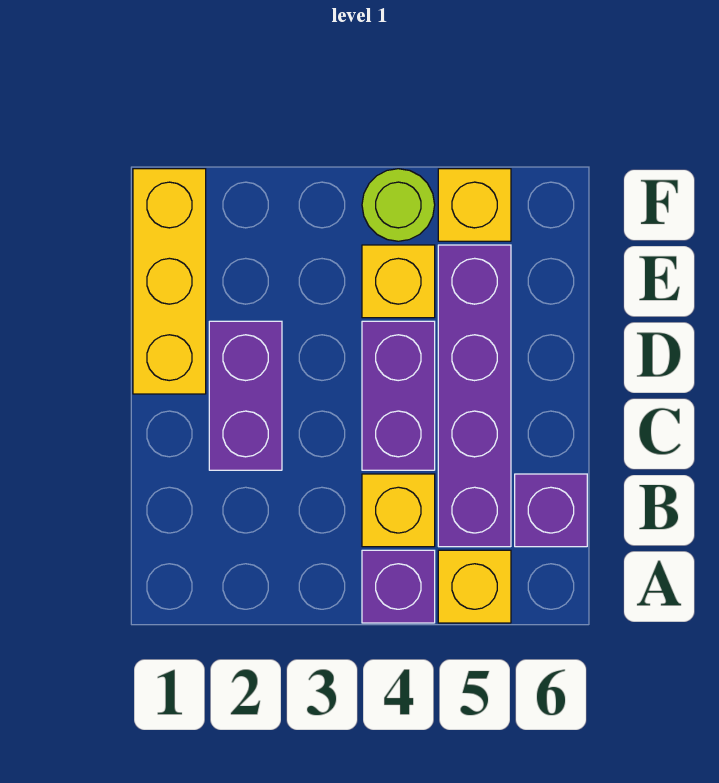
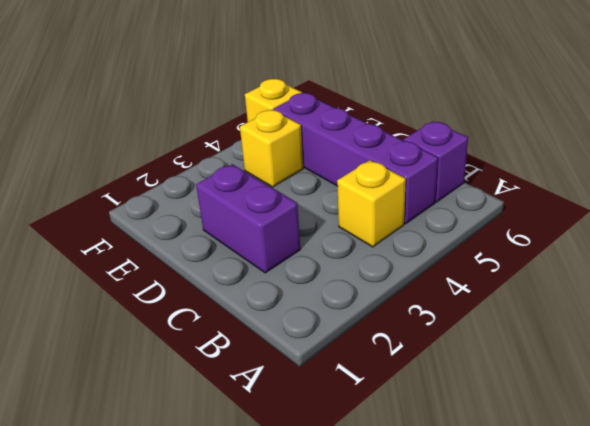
none -> purple brick A4 level 1
none -> yellow brick A5 level 1

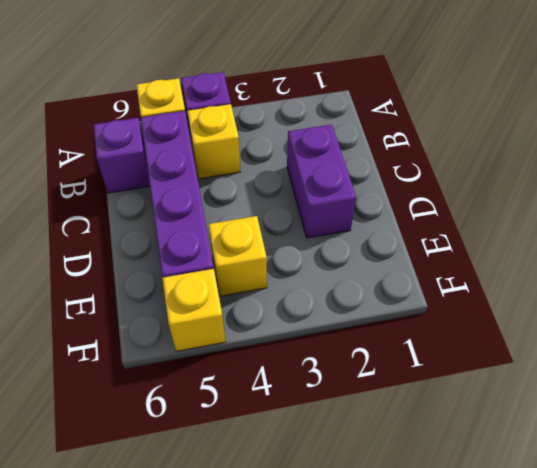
none -> purple brick C4:D4 level 1
none -> yellow brick D1:F1 level 1

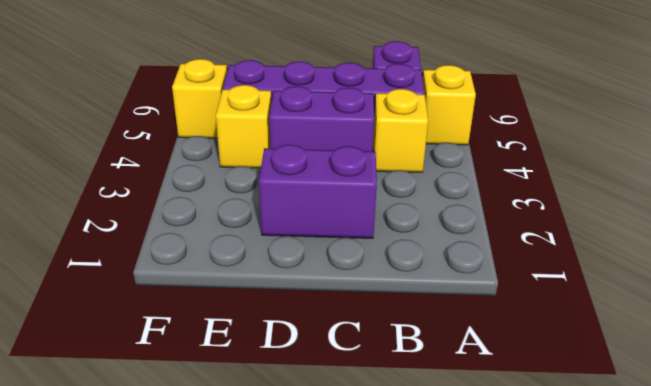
none -> purple brick A4 level 1
none -> yellow brick D1:F1 level 1

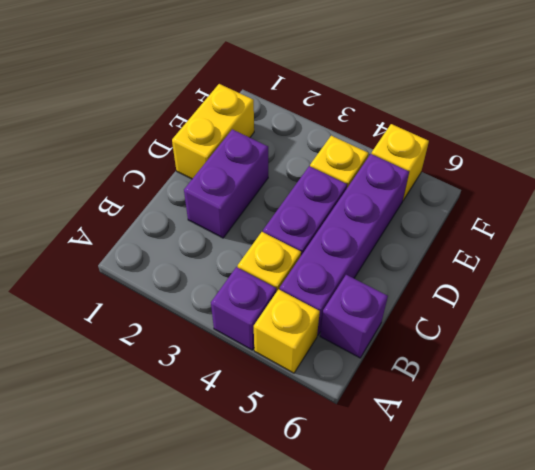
yellow brick D1:E1 level 1 -> yellow brick D1:F1 level 1
none -> lime round brick F4 level 1

